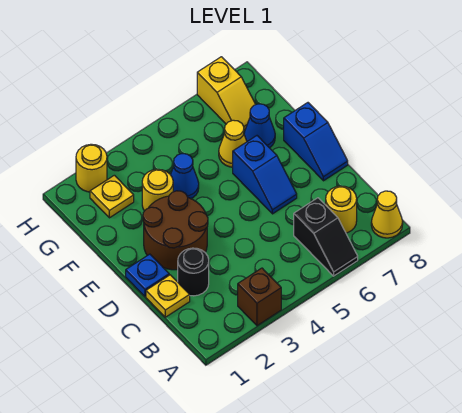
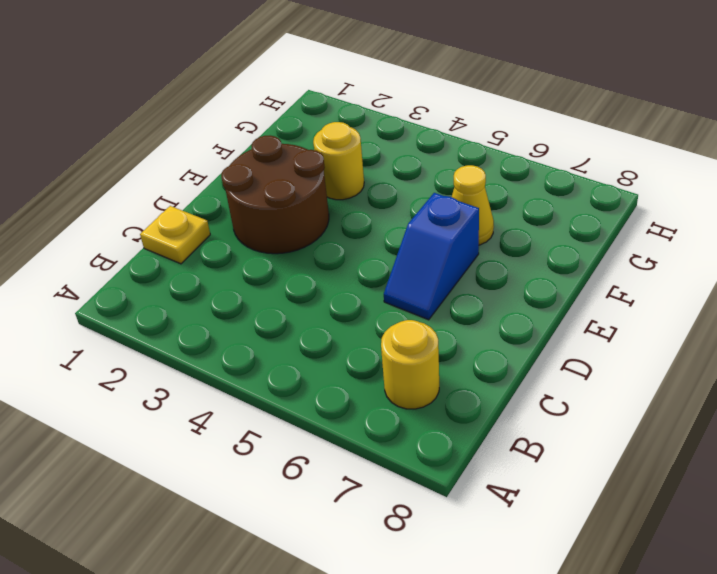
none -> brown brick A3 level 1
none -> black slope A6:B6 level 1 top B
none -> yellow cone A8 level 1

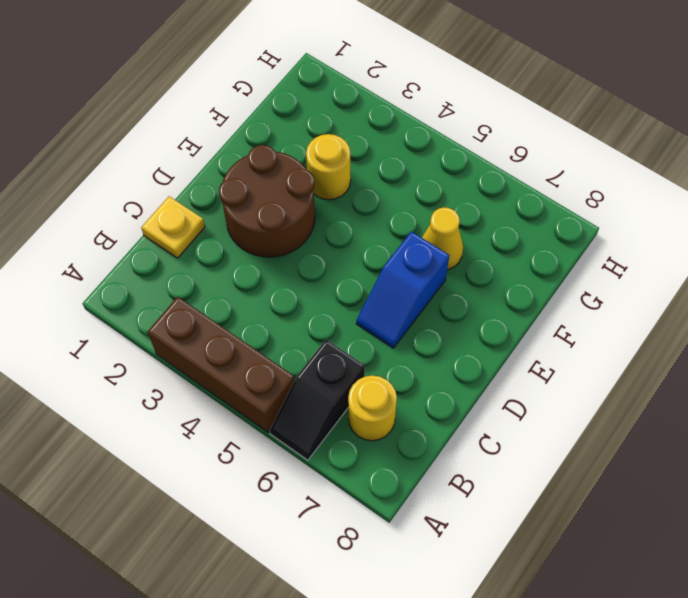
brown brick A3:A5 level 1 -> brown brick A3 level 1
none -> yellow cone A8 level 1
none -> black round brick C2 level 1
none -> blue plate D1 level 1

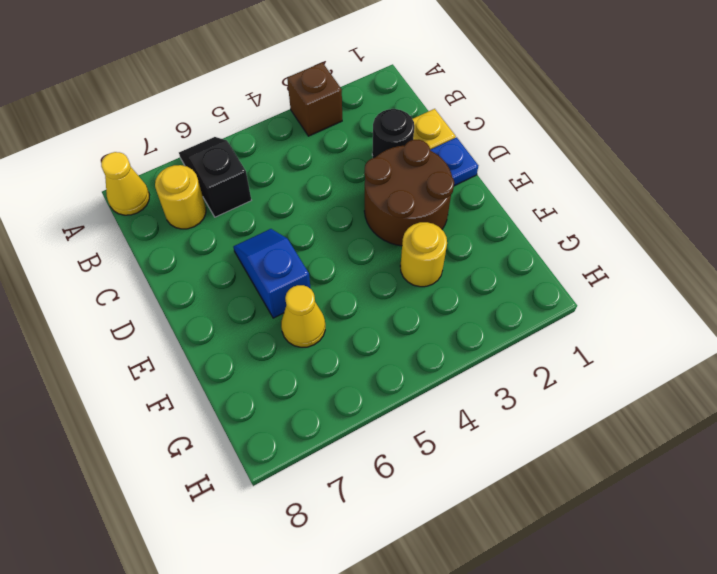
none -> blue slope D8:E8 level 1 top E
none -> blue cone F4 level 1
none -> blue cone F7 level 1

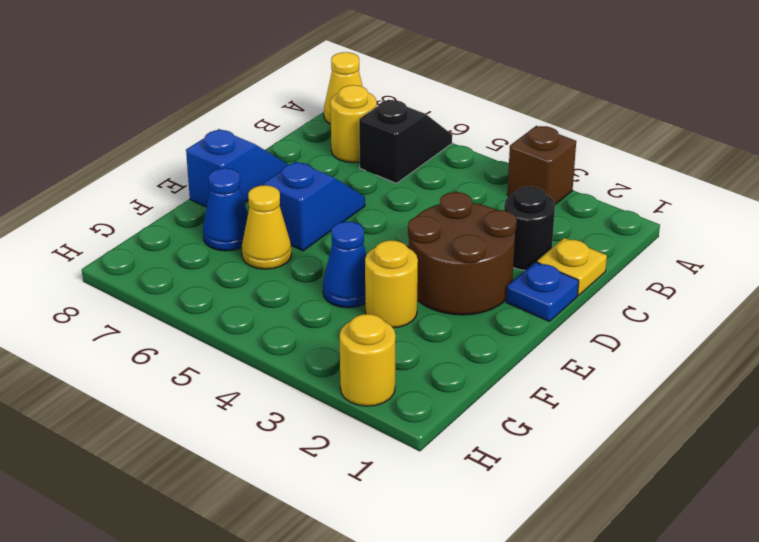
none -> yellow plate G2 level 1
none -> yellow slope G7:H7 level 1 top H

